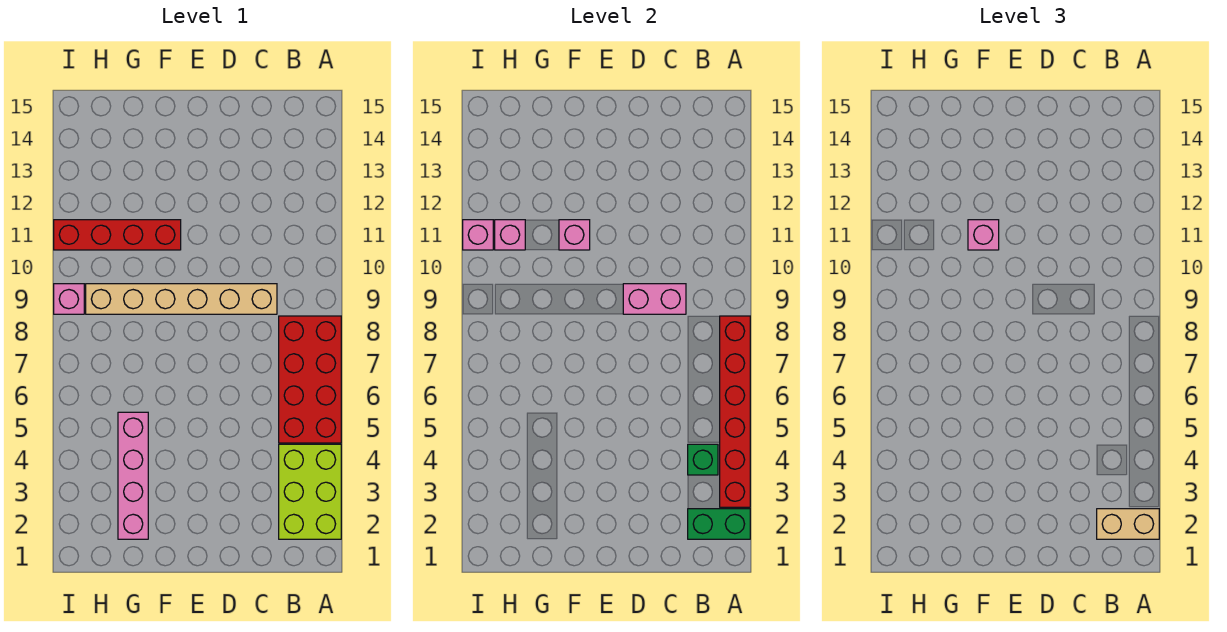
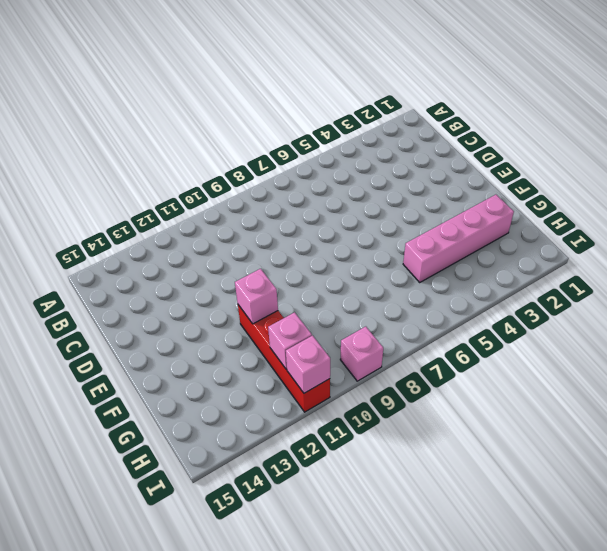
none -> lime brick A2:B4 level 1
none -> red brick A5:B8 level 1
none -> tan brick C9:H9 level 1

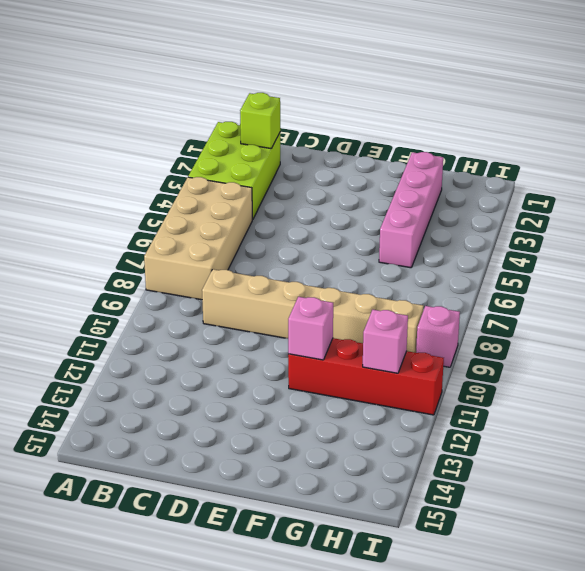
tan brick A5:B8 level 1 -> red brick A5:B8 level 1
lime brick B2 level 2 -> green brick A2:B2 level 2
none -> red brick A3:A8 level 2
none -> green brick B4 level 2
none -> pink brick C9:D9 level 2

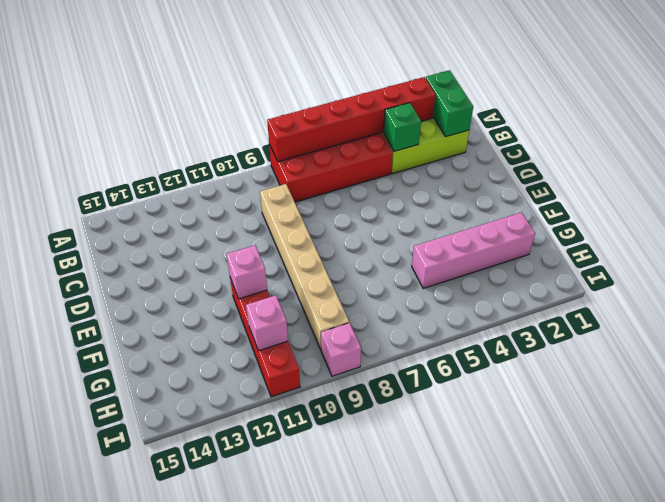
none -> pink brick C9:D9 level 2
none -> pink brick I11 level 2
none -> tan brick A2:B2 level 3

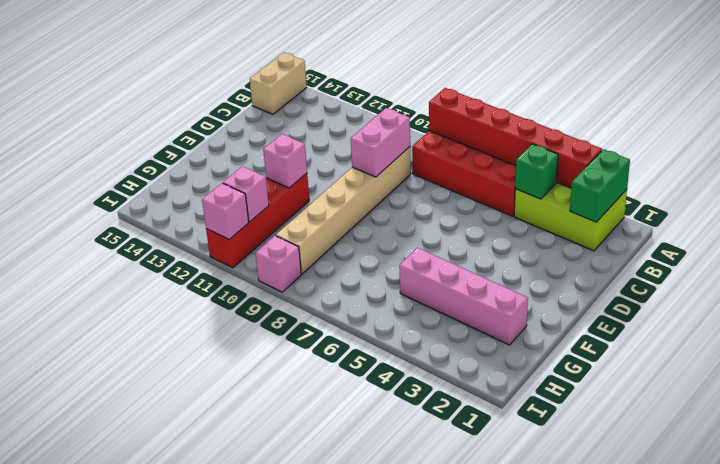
tan brick A15:B15 level 1 -> tan brick A2:B2 level 3
none -> pink brick F11 level 3

